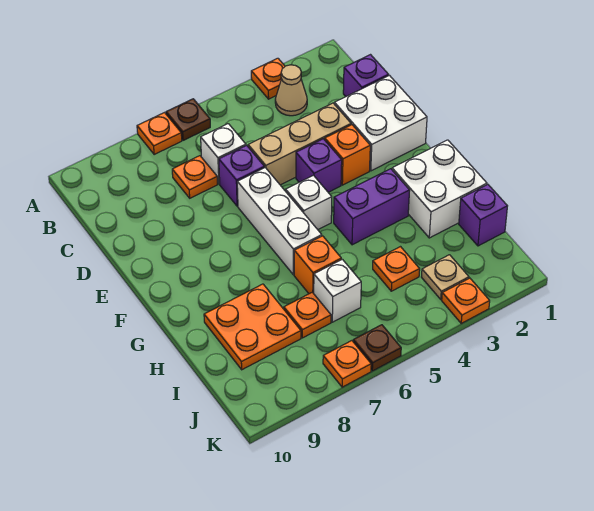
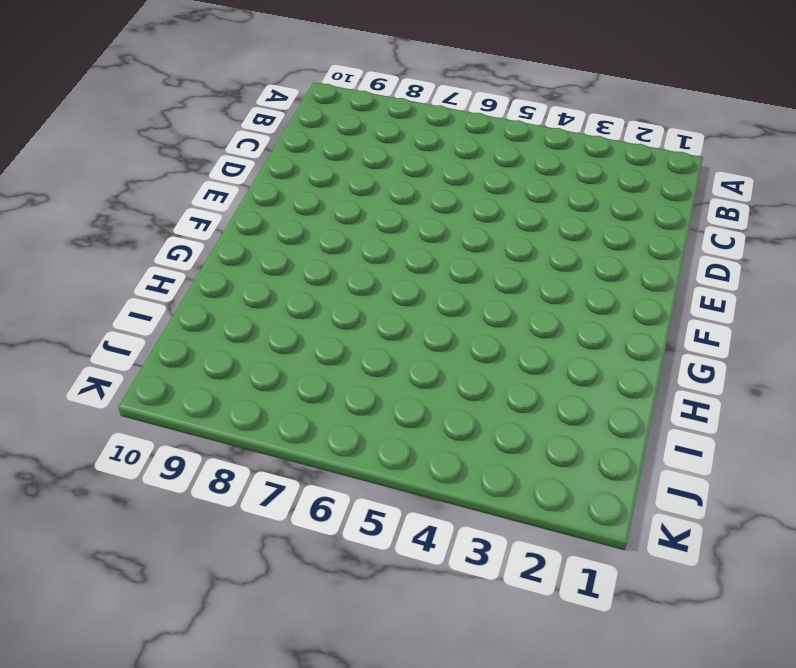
none -> orange plate A3 level 1
none -> brown plate A6 level 1
none -> orange plate A7 level 1

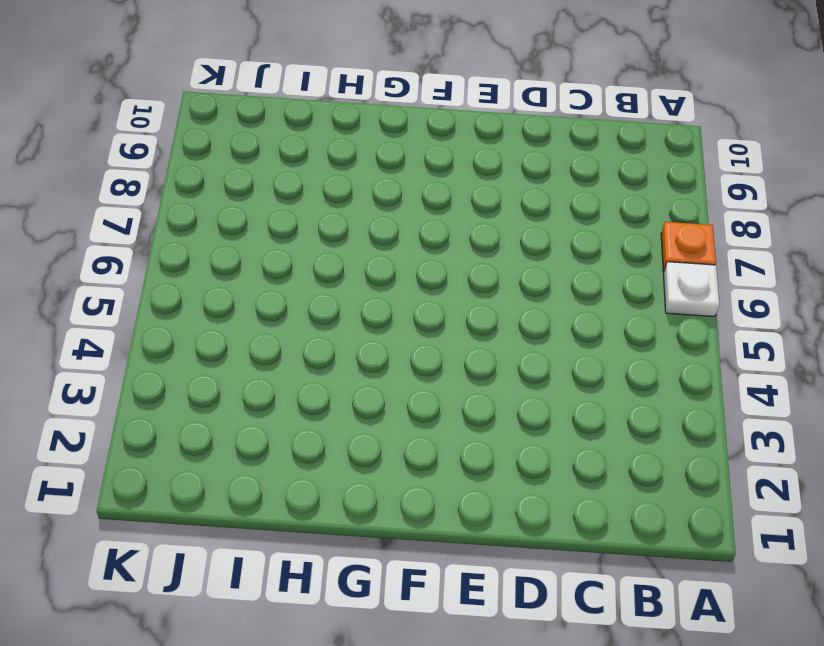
white plate A6 level 1 -> brown plate A6 level 1
none -> orange plate A3 level 1
none -> tan cone B3 level 1
none -> purple brick C1 level 1

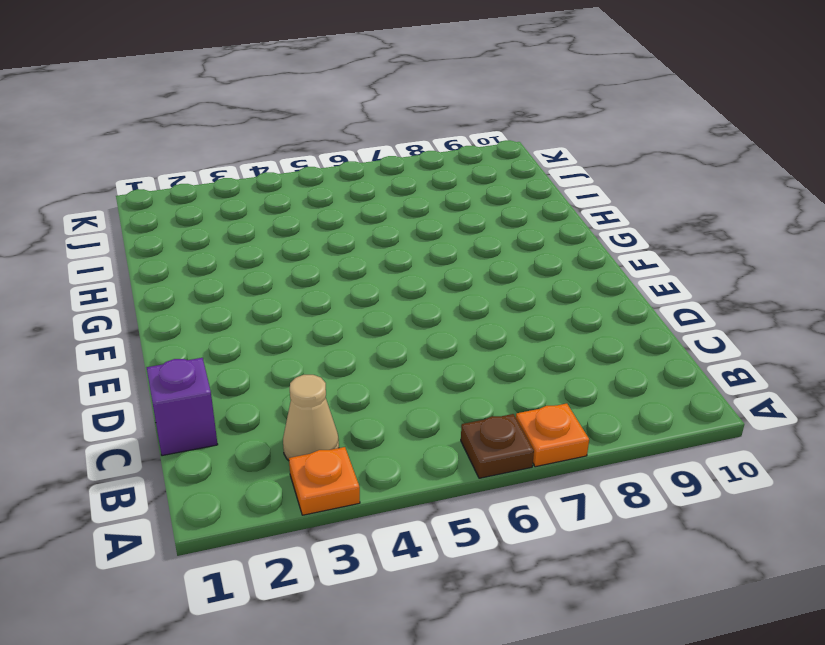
none -> white brick C6 level 1
none -> orange plate C7 level 1
none -> white brick D1:E2 level 1

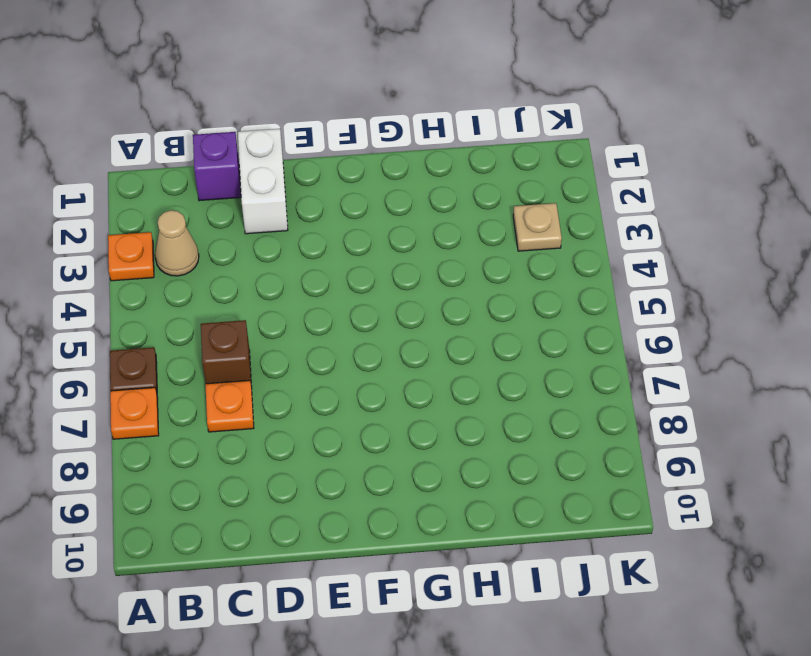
brown brick C6 level 1 -> white brick C6 level 1
white brick D1:D2 level 1 -> white brick D1:E2 level 1
none -> tan brick D3:D5 level 1
none -> purple brick D6 level 1
none -> orange brick E3 level 1

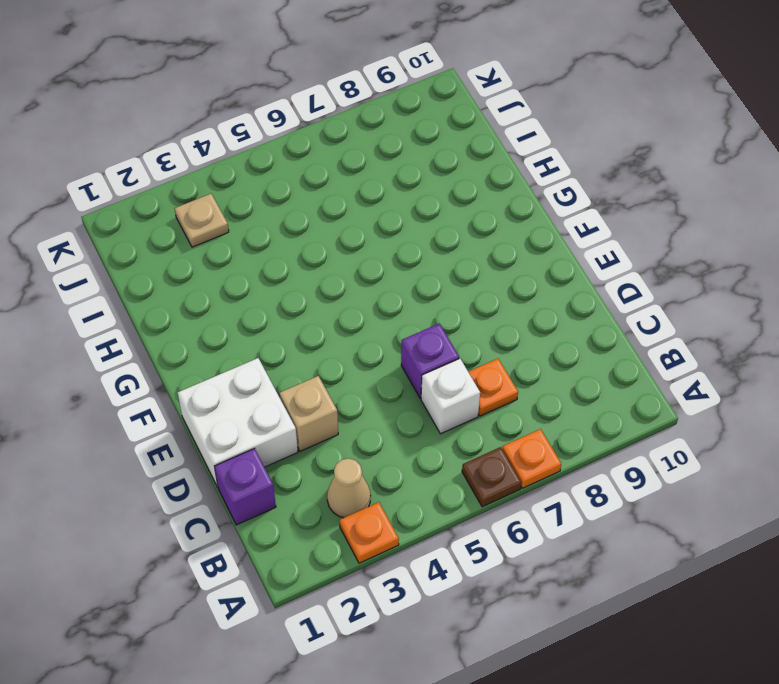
tan brick D3 level 1 -> tan brick D3:D5 level 1
none -> orange brick E3 level 1
none -> purple brick E4 level 1
none -> white brick E6:G6 level 1

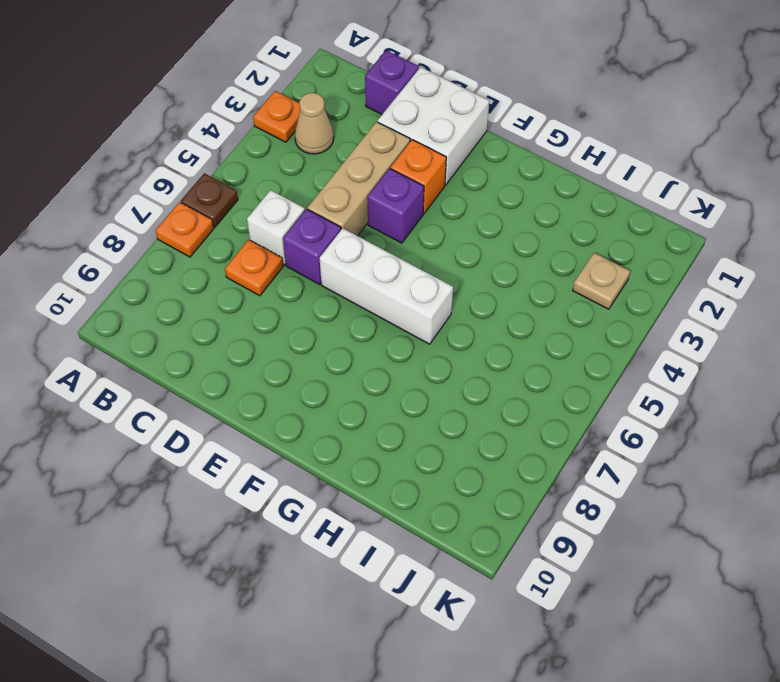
none -> white brick F5 level 1
none -> white brick G1:H2 level 1
none -> purple brick G3:G4 level 1

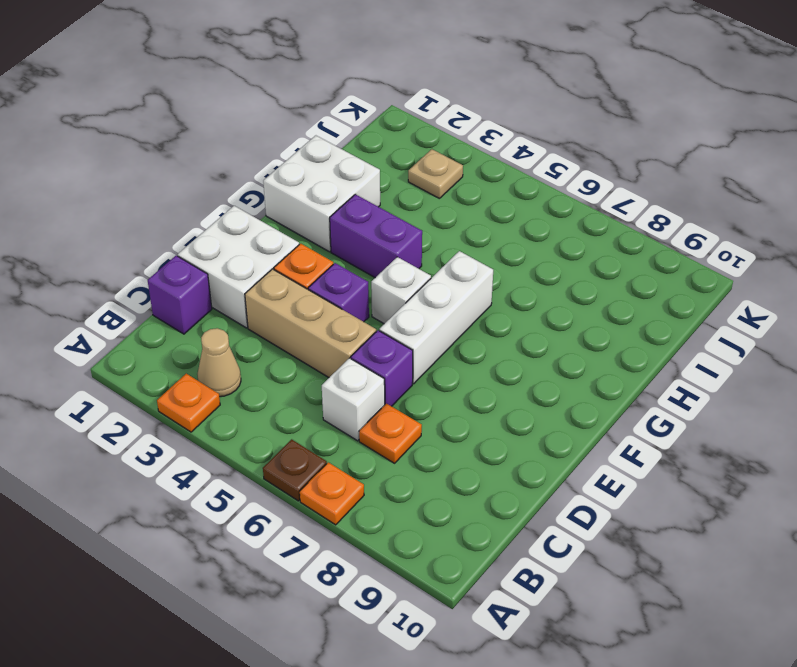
none -> orange brick H6 level 1
none -> orange plate H8:I9 level 1
none -> purple brick I1 level 1

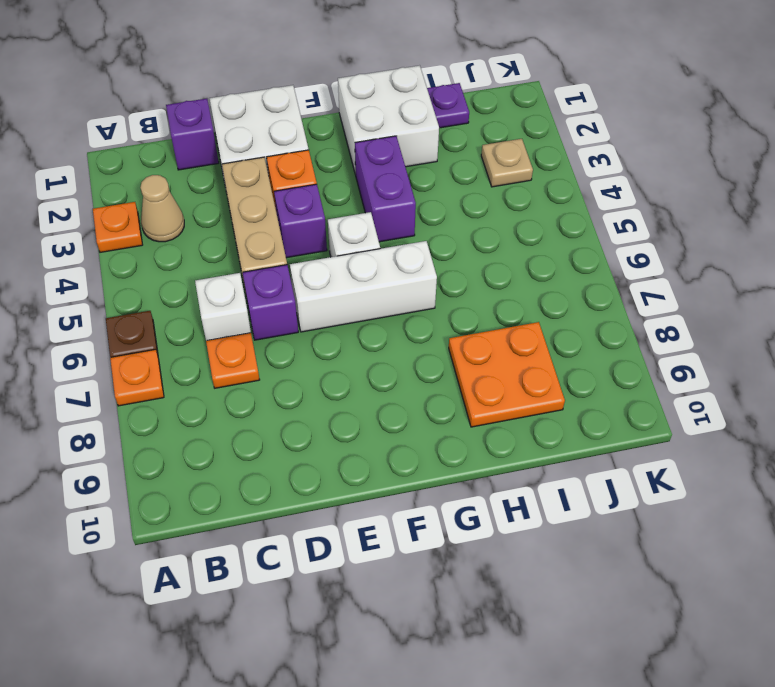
purple plate I1 level 1 -> purple brick I1 level 1
none -> orange brick H6 level 1
none -> orange plate I4 level 1
none -> white brick I6 level 1

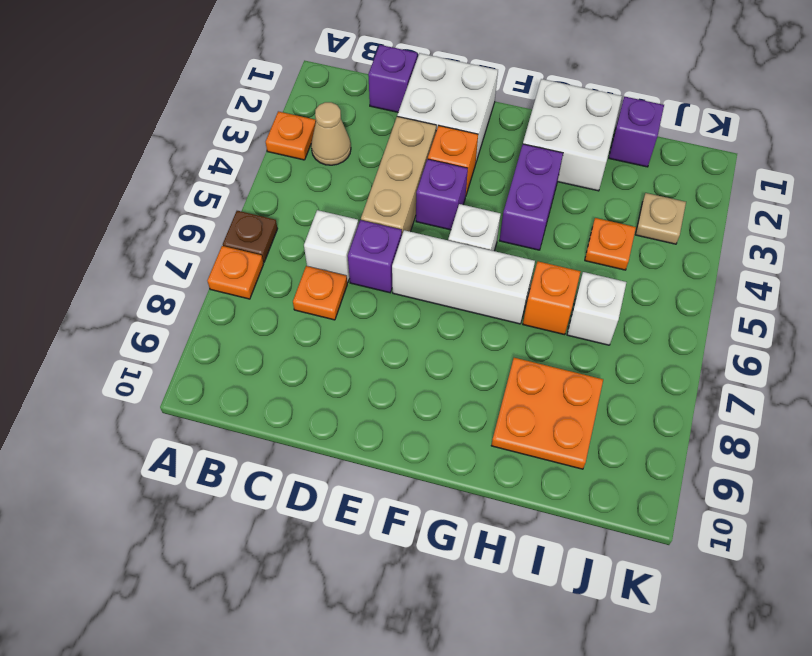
none -> orange plate I7 level 1
none -> orange plate K3 level 1
none -> brown plate K6 level 1

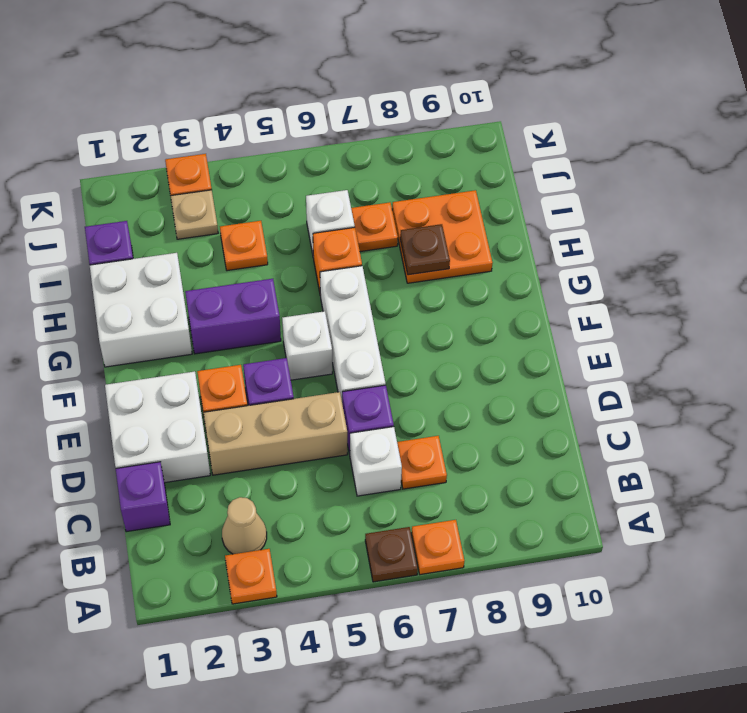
brown plate H8 level 2 -> brown plate K6 level 1
none -> orange plate K7 level 1

